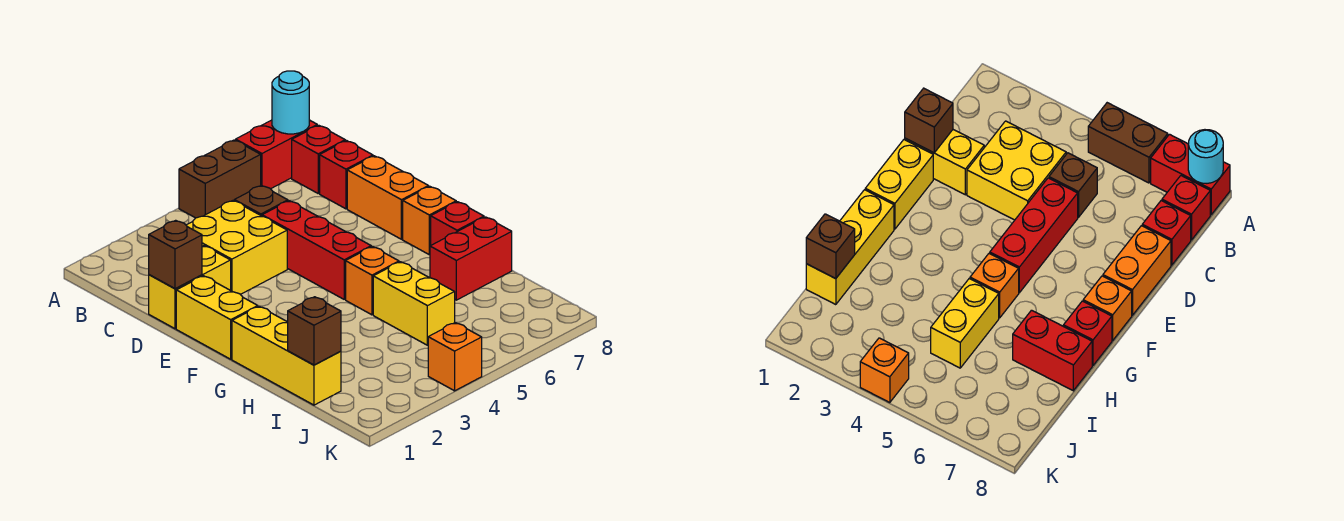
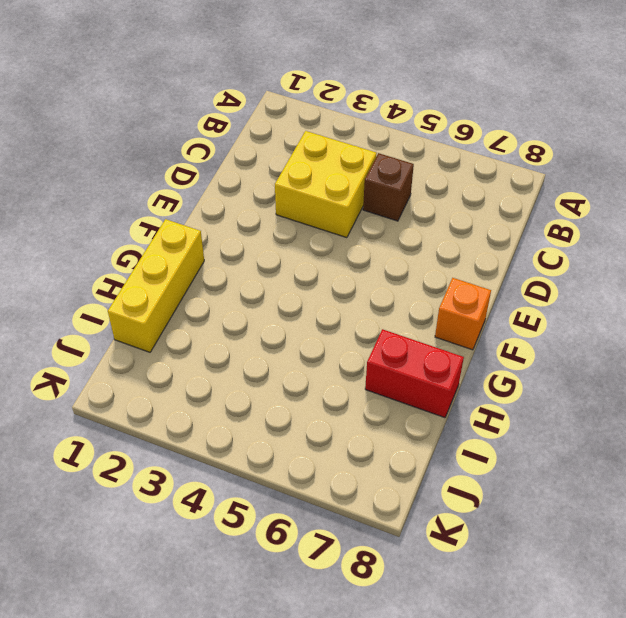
none -> brown brick A5:A6 level 1
none -> red brick A7:A8 level 1
none -> red brick B8 level 1

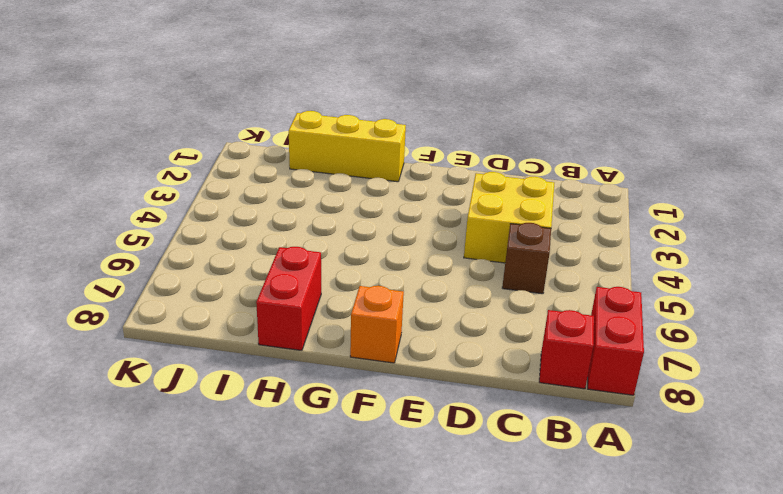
none -> brown brick A5:A6 level 1
none -> red brick C8 level 1
none -> yellow brick D1:D2 level 1

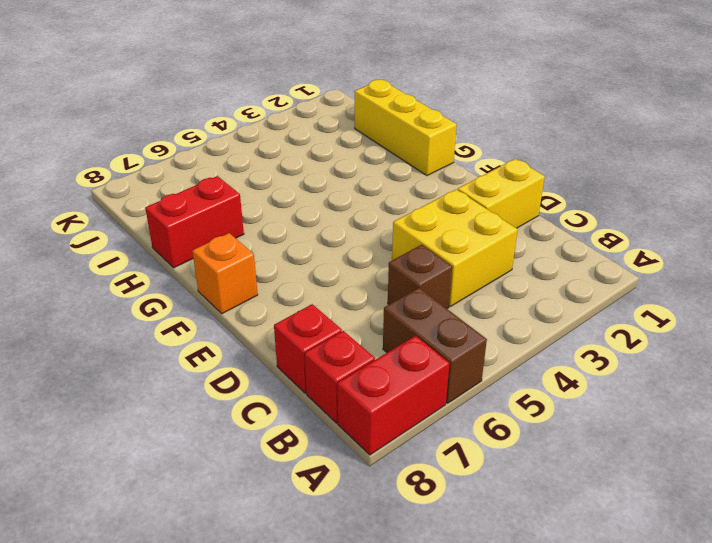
brown brick A6:B6 level 1 -> brown brick A5:A6 level 1
none -> red brick D5:F5 level 1
none -> orange brick D8:E8 level 1
none -> yellow brick E1:F1 level 1

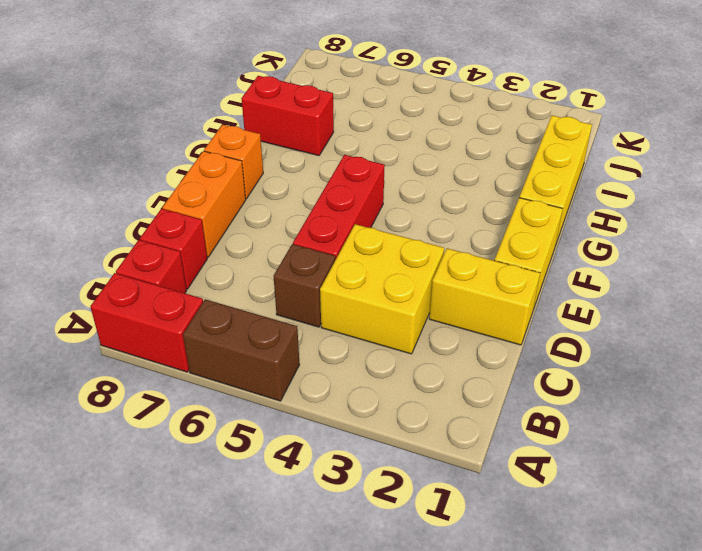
none -> orange brick G5 level 1
none -> red brick G8 level 1
none -> yellow brick H5:I5 level 1

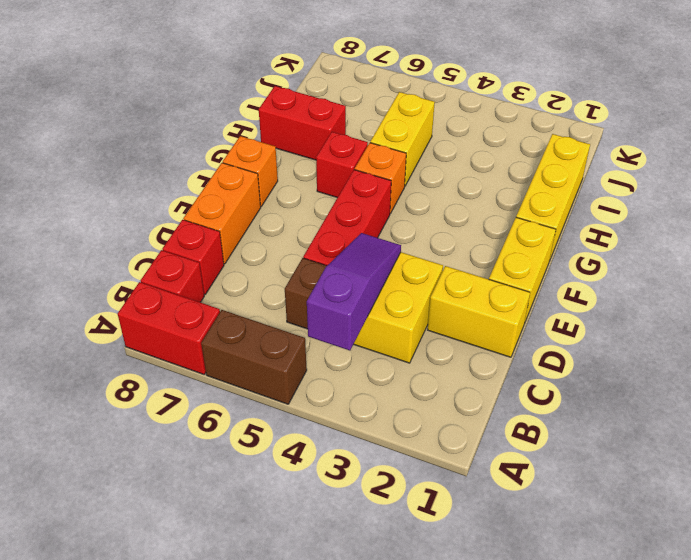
purple slope B4:D4 level 2 top B -> none
red brick G6 level 1 -> red brick G8 level 1
none -> orange brick K4 level 1
none -> cyan round brick A8 level 2
none -> brown brick D1 level 2

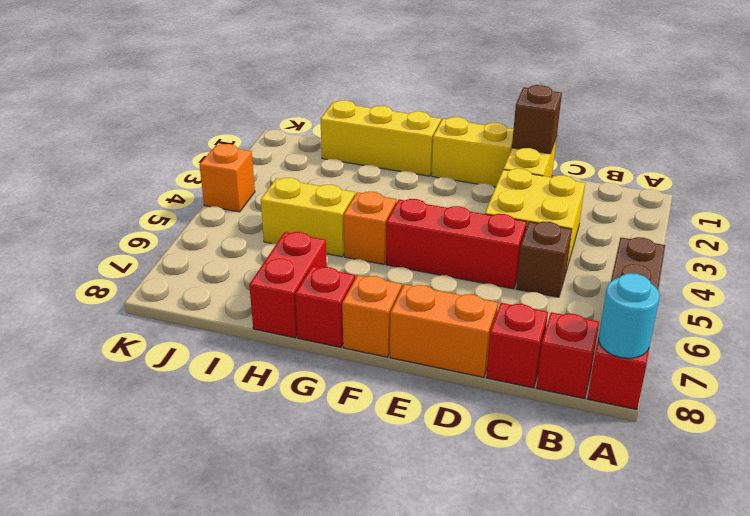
none -> brown brick I1 level 2

